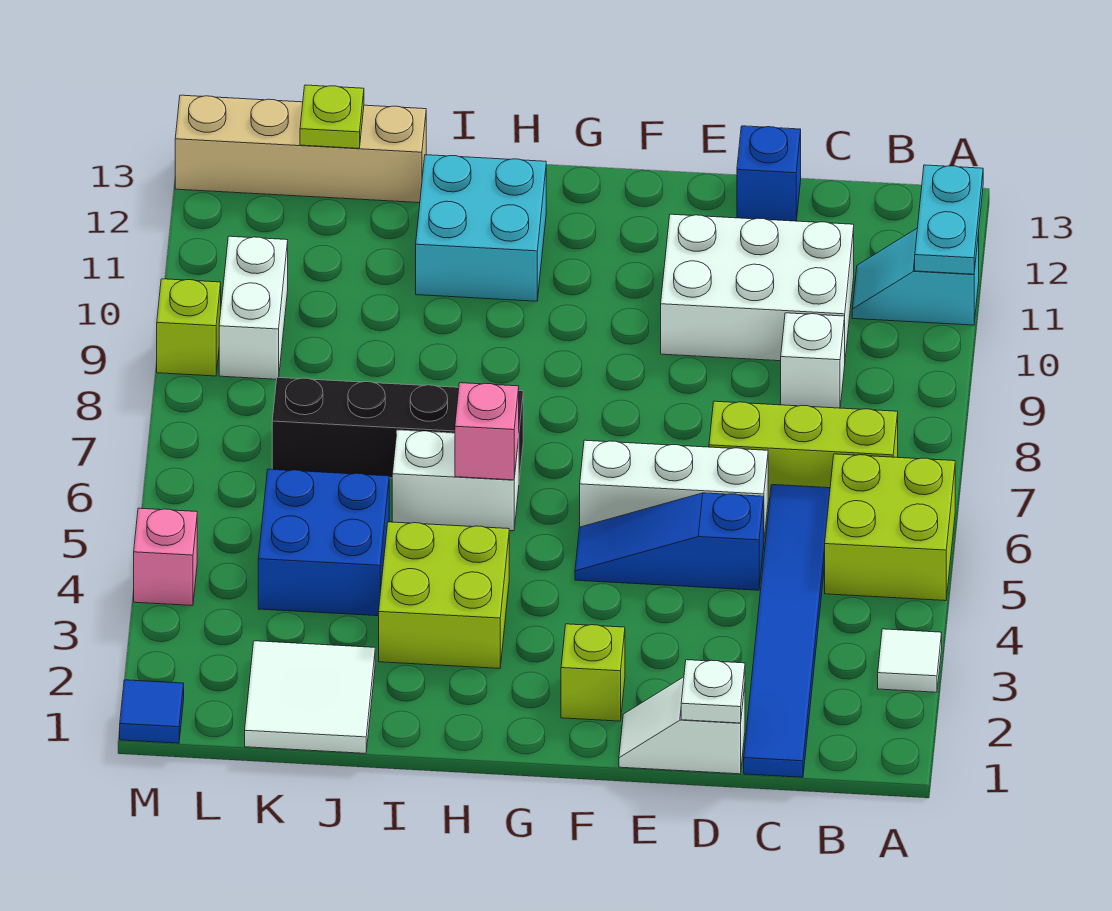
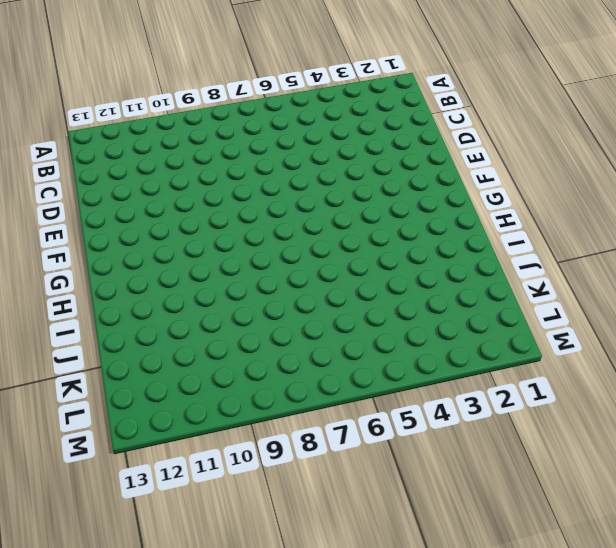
none -> white tile A3 level 1
none -> lime brick A5:B6 level 1
none -> cyan slope A11:B11 level 1 top A

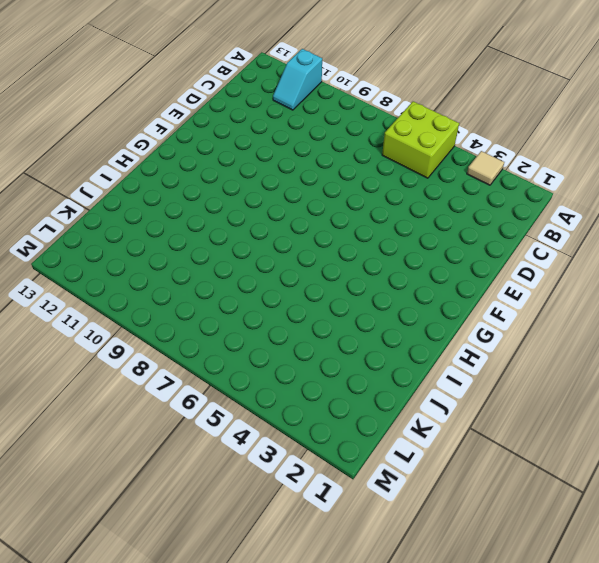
tan tile A3 level 1 -> white tile A3 level 1
none -> lime brick B7:D7 level 1
none -> blue tile C1:C6 level 1
none -> white brick C9 level 1

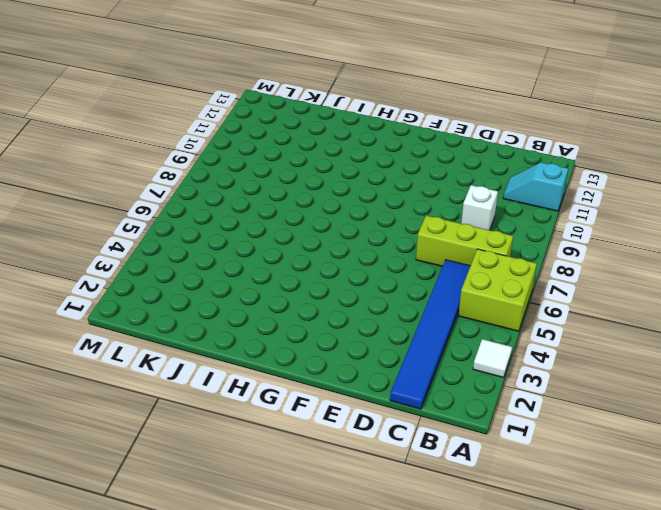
none -> white brick C10:E11 level 1
none -> white slope D1:E1 level 1 top D
none -> blue slope D5:F5 level 1 top D

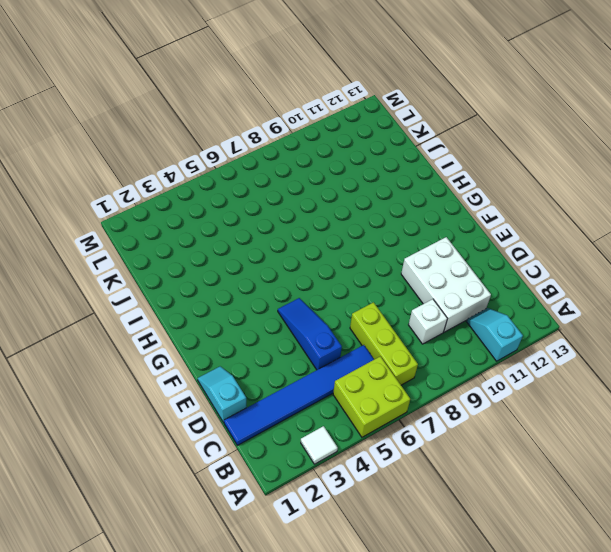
cyan slope D1:E1 level 1 top D -> white slope D1:E1 level 1 top D
none -> white brick D6:F6 level 1
none -> blue brick D13 level 1
none -> lime brick F2 level 1

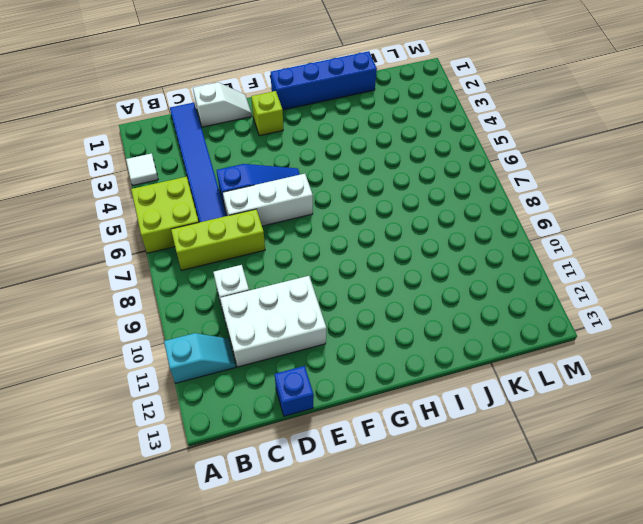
blue brick G1:J1 level 1 -> white tile J1:K2 level 1
none -> lime brick H3:I4 level 1
none -> white brick H6:I6 level 1
none -> black brick H7:K7 level 1

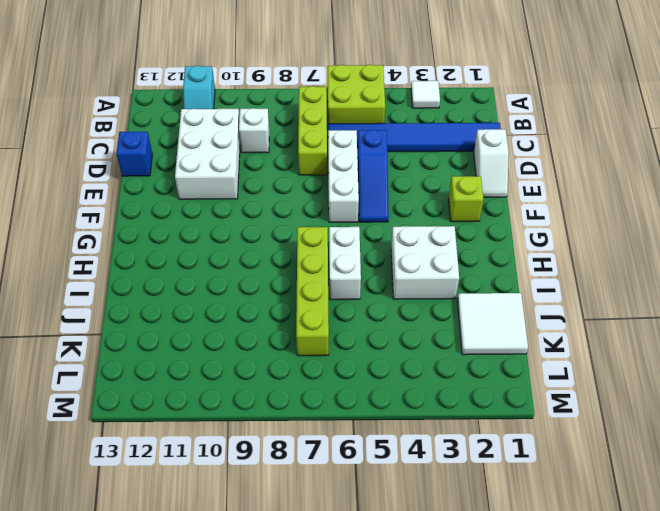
white brick H3:I4 level 1 -> lime brick H3:I4 level 1
lime brick H7:K7 level 1 -> black brick H7:K7 level 1
none -> cyan brick H11:I12 level 1
none -> blue brick J4:K5 level 1
none -> tan brick J13:M13 level 1

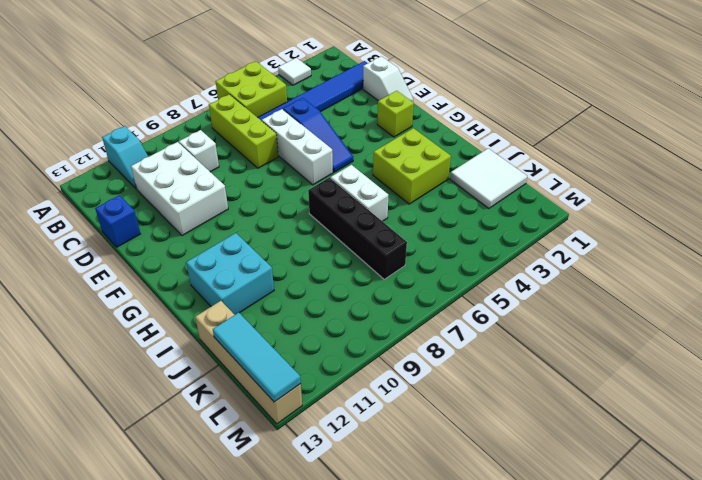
cyan tile K13:M13 level 2 -> lime plate K13 level 2
none -> blue brick J4:K5 level 1
none -> white brick L9:L10 level 1
none -> blue tile M1 level 1

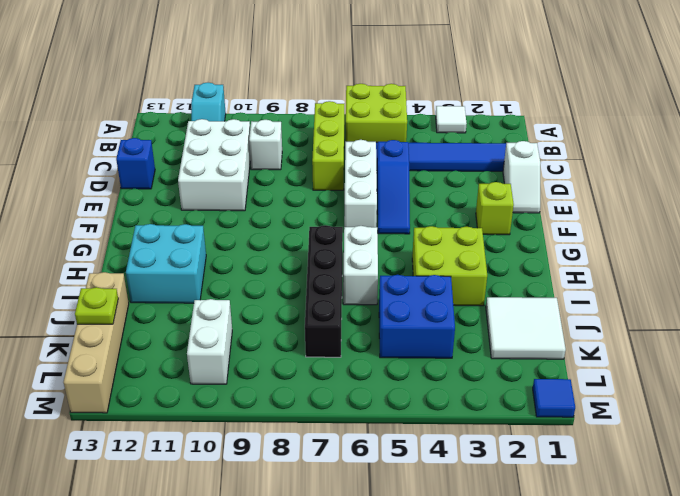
white brick K10:L10 level 1 -> white brick L9:L10 level 1
none -> pink brick M4 level 1
none -> lime brick M9 level 1
none -> cyan plate A11:A12 level 2

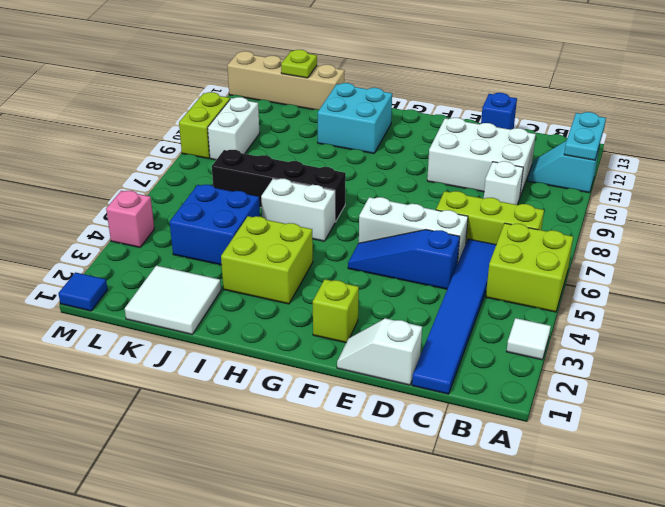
lime brick M9:M10 level 1 -> lime brick M9 level 1
none -> white plate D1 level 2
none -> pink brick H6 level 2

